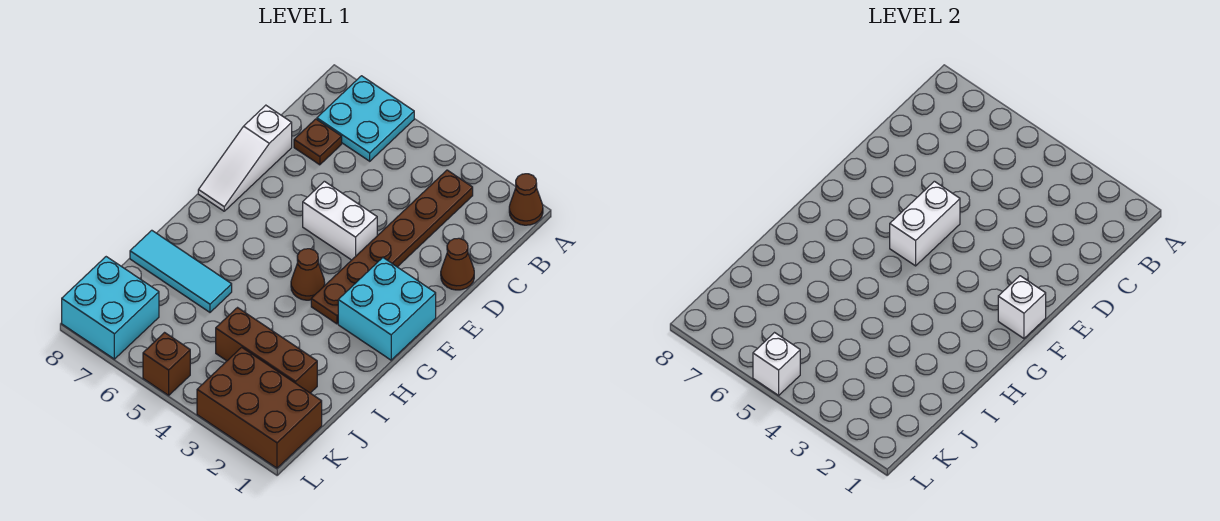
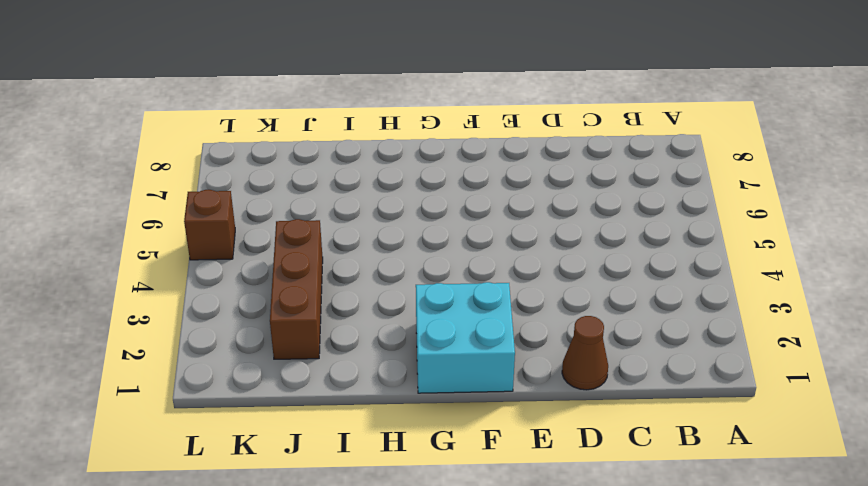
none -> brown cone A1 level 1
none -> cyan plate A6:B7 level 1
none -> brown plate B3:G3 level 1

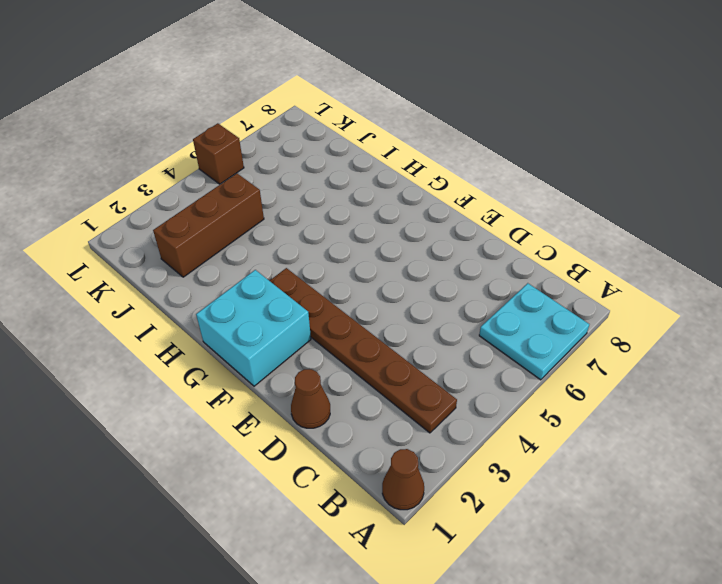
none -> brown plate C7 level 1
none -> white slope D8:F8 level 1 top D
none -> white brick E4:E5 level 1

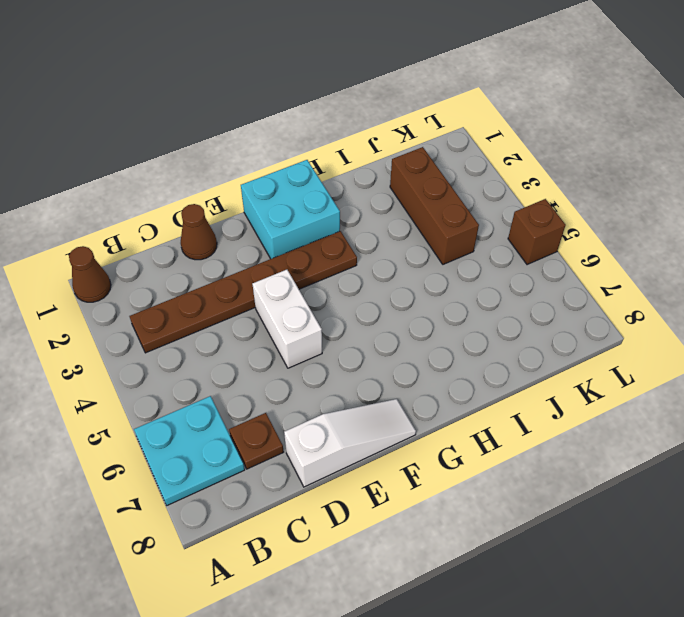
none -> brown cone G4 level 1
none -> cyan tile I6:I8 level 1
none -> brown brick K1:L3 level 1

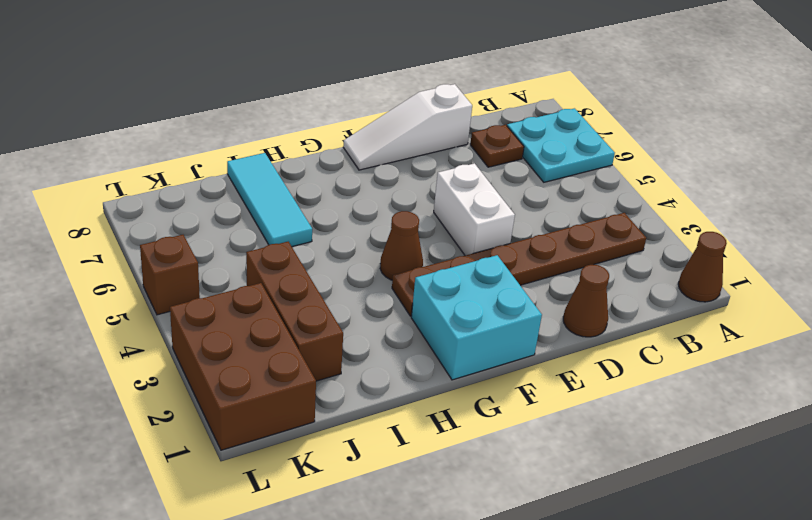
none -> cyan brick K7:L8 level 1
none -> white brick E5:F5 level 2
none -> white brick F1 level 2

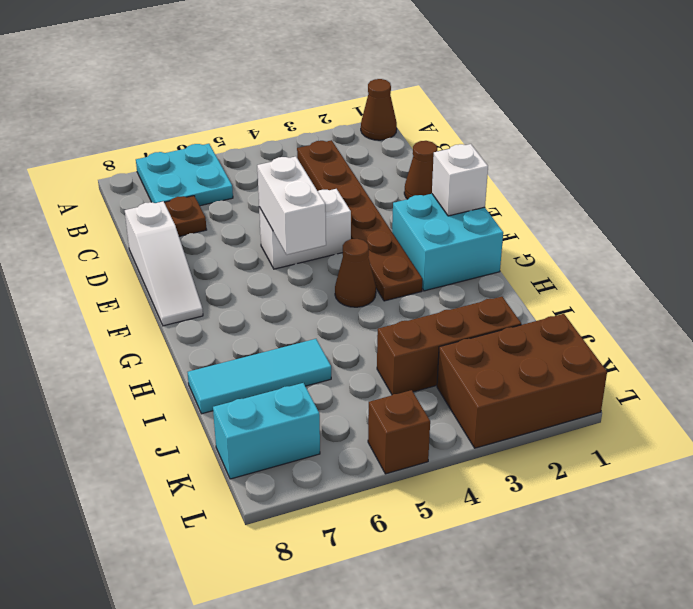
cyan brick K7:K8 level 1 -> cyan brick K7:L8 level 1
none -> white brick L5 level 2

